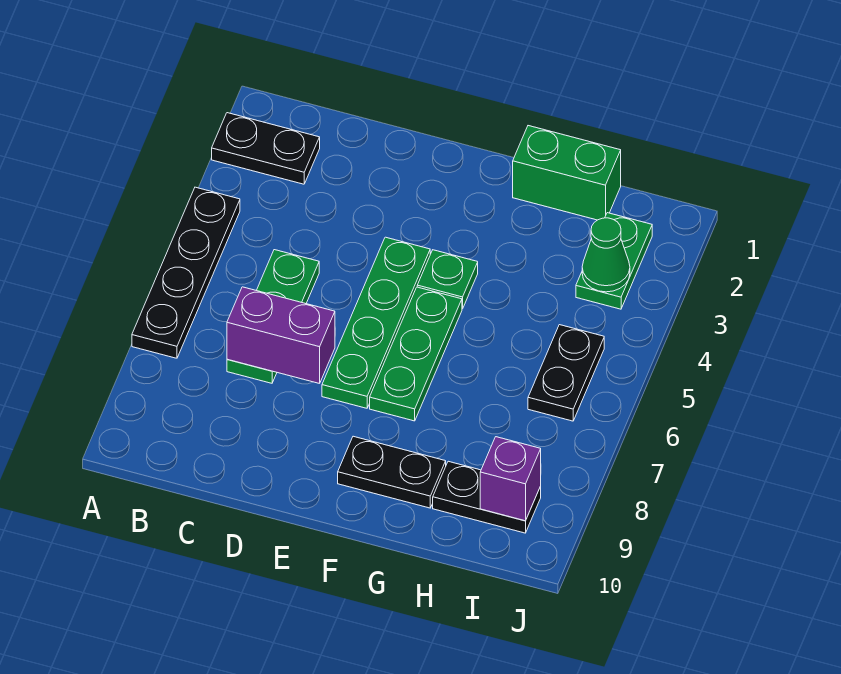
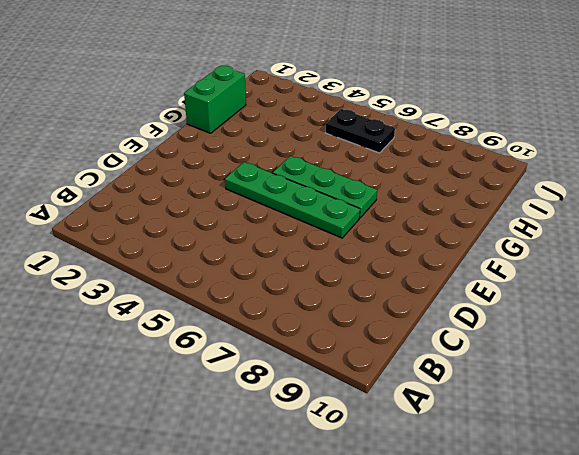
none -> black plate A2:B2 level 1
none -> black plate A4:A7 level 1
none -> green plate C5:C7 level 1

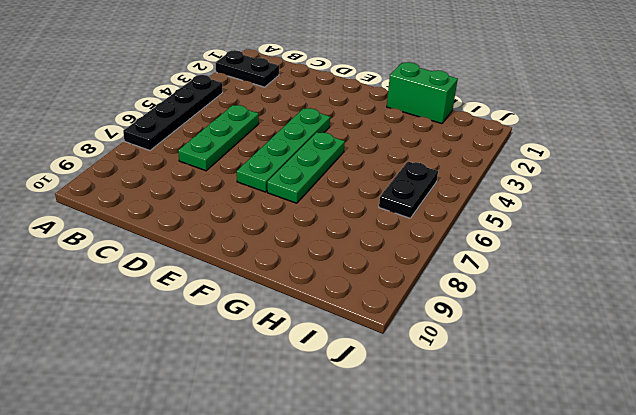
none -> green plate F4 level 1
none -> black plate F9:G9 level 1
none -> black plate H9:I9 level 1

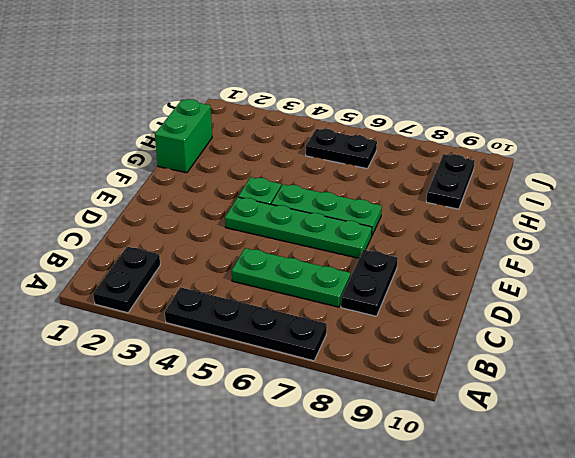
black plate C8:D8 level 1 -> black plate F9:G9 level 1
none -> green plate I2:I3 level 1
none -> purple brick C7:D7 level 2
none -> green cone I3 level 2

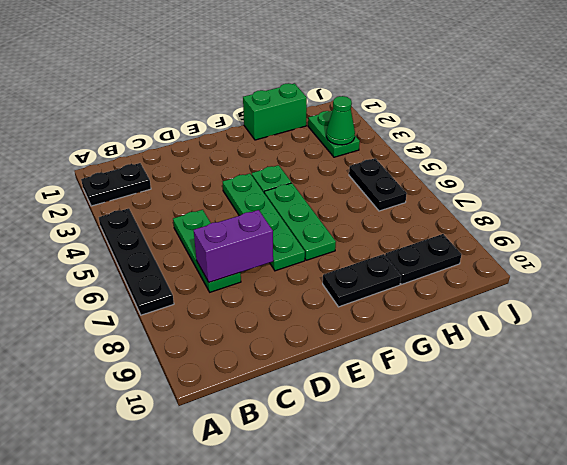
none -> purple brick I9 level 2

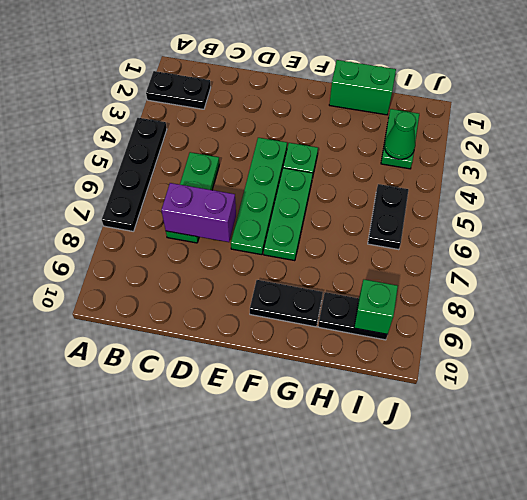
green brick I9 level 2 -> purple brick I9 level 2

